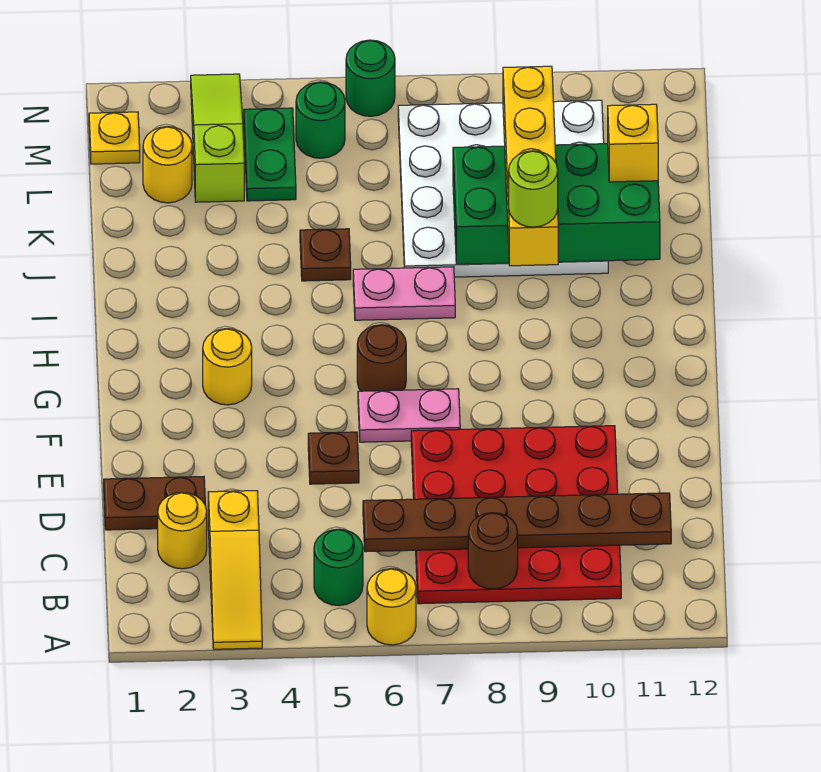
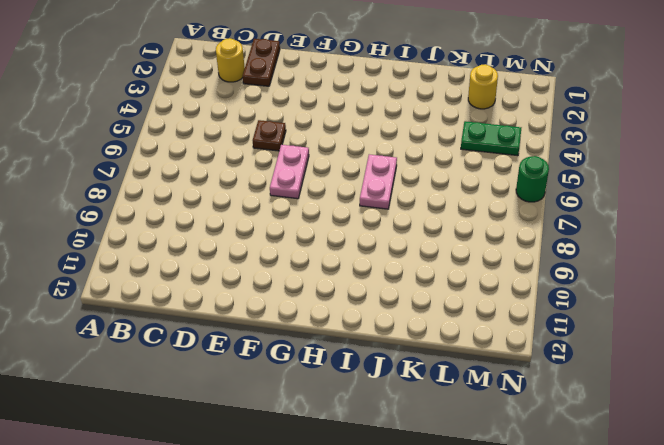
none -> yellow slope A3:C3 level 1 top C
none -> yellow round brick A6 level 1
none -> green round brick B5 level 1

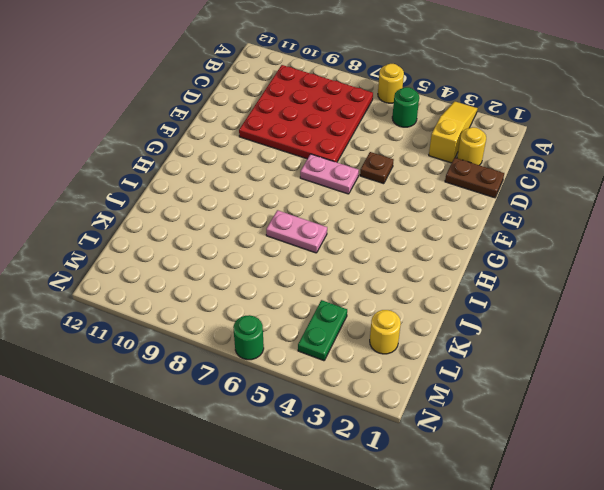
none -> yellow round brick G3 level 1
none -> brown round brick G6 level 1
none -> brown plate J5 level 1

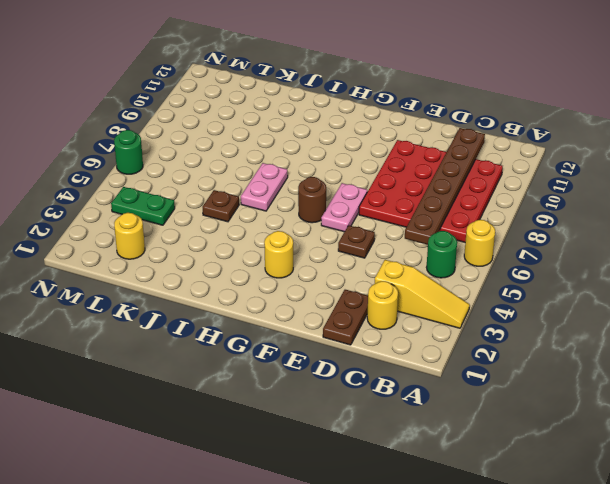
none -> white plate J7:M10 level 1
none -> lime slope L3:N3 level 1 top L
none -> yellow plate M1 level 1

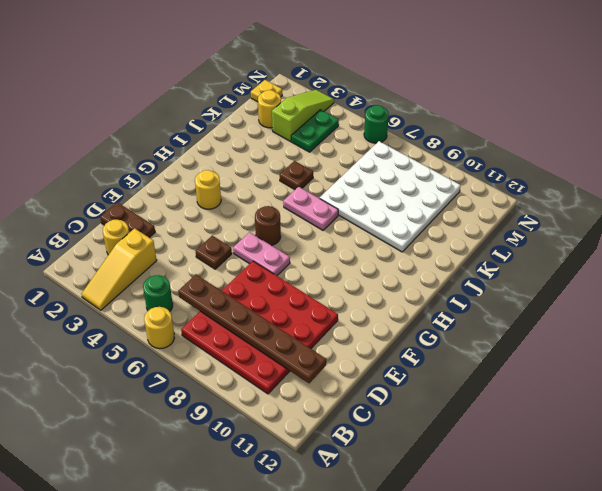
none -> green round brick M5 level 1
none -> brown round brick B8 level 2
none -> green brick J8:K11 level 2

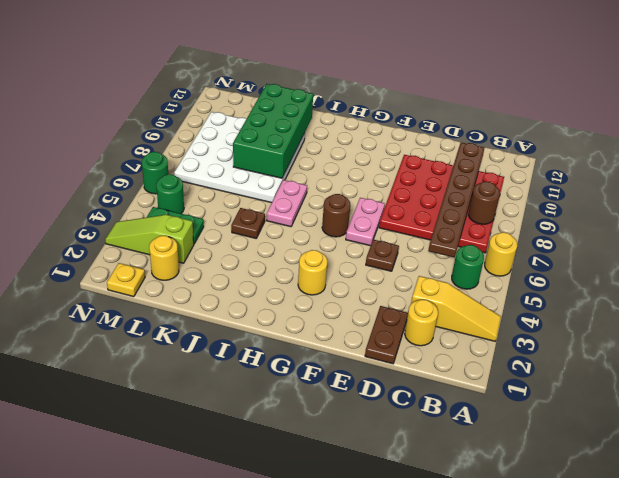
none -> yellow brick I9:L9 level 3
none -> yellow brick K11 level 3
none -> lime round brick I9 level 4

